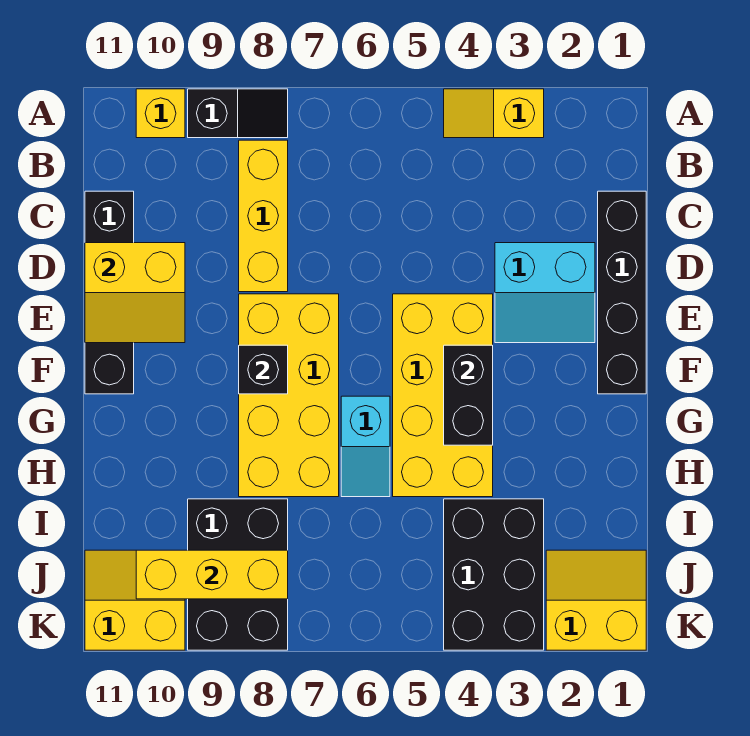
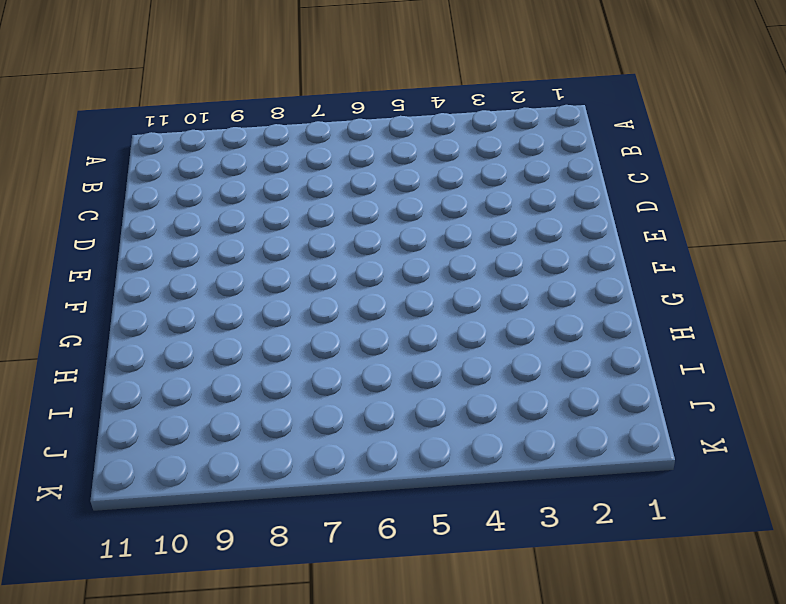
none -> yellow slope A3:A4 level 1 top 3
none -> black slope A8:A9 level 1 top 9
none -> yellow brick A10 level 1

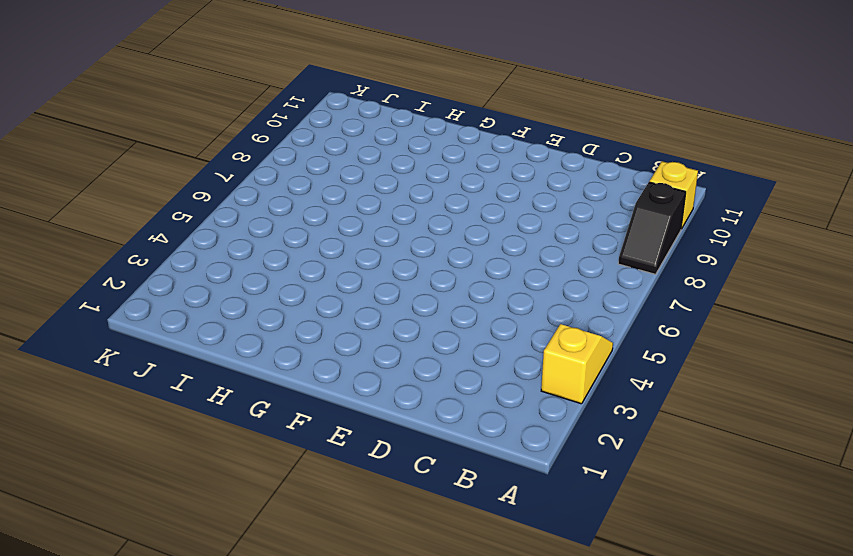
none -> yellow brick B8:D8 level 1
none -> black brick C1:F1 level 1
none -> black brick C11:F11 level 1

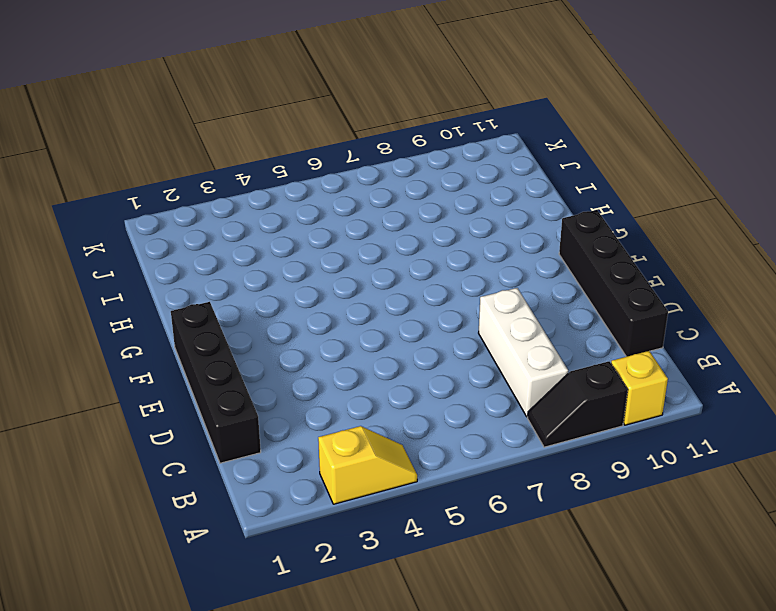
white brick B8:D8 level 1 -> yellow brick B8:D8 level 1
none -> cyan slope D2:E3 level 1 top D
none -> yellow brick E4:H5 level 1
none -> yellow brick E7:H8 level 1

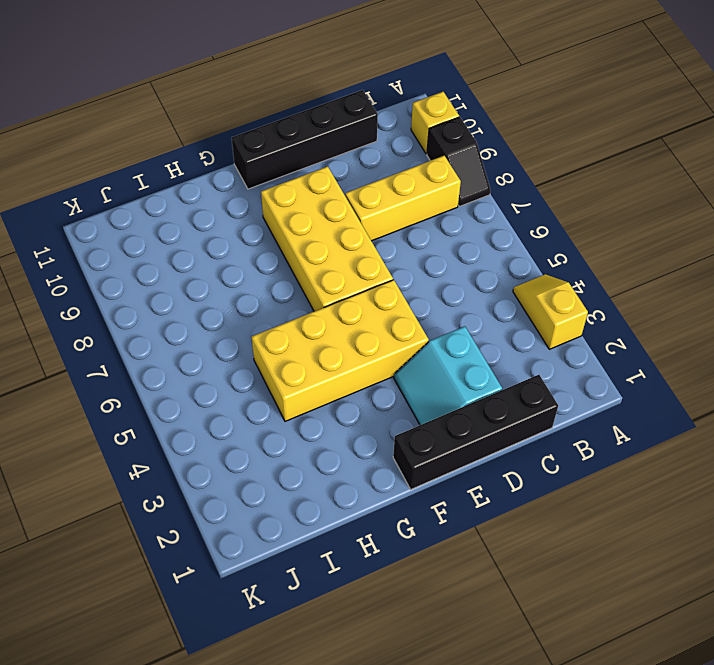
yellow brick E6:F9 level 1 -> yellow brick E7:H8 level 1
none -> cyan slope G6:H6 level 1 top G
none -> black brick I3:K4 level 1
none -> black brick I8:K9 level 1

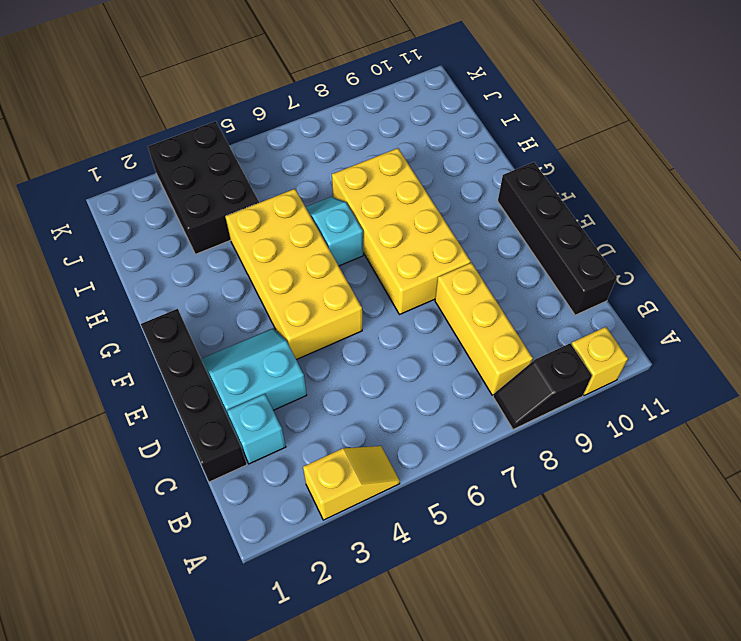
cyan brick C2 level 1 -> none
none -> black brick I8:K9 level 1
none -> yellow slope J1:K2 level 1 top K
none -> yellow slope J10:K11 level 1 top K

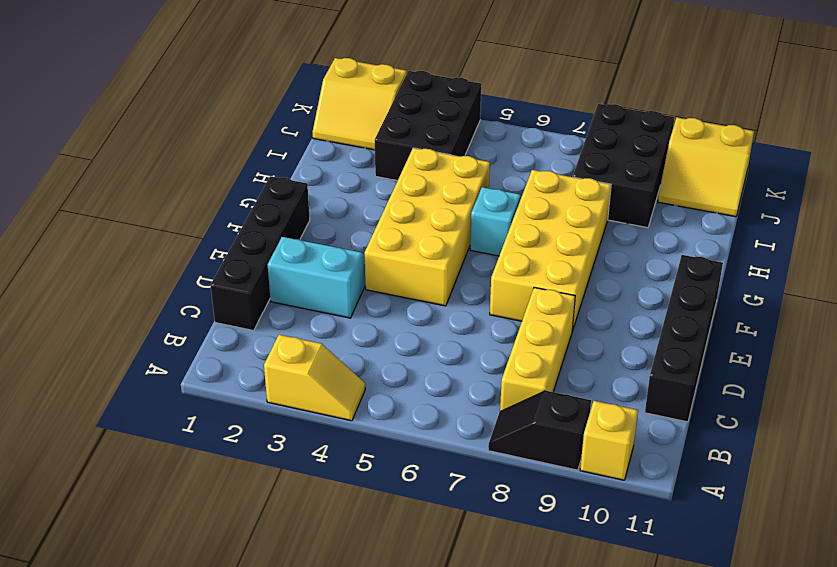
none -> yellow slope D10:E11 level 2 top D
none -> black brick F4:G4 level 2
none -> black brick F8 level 2

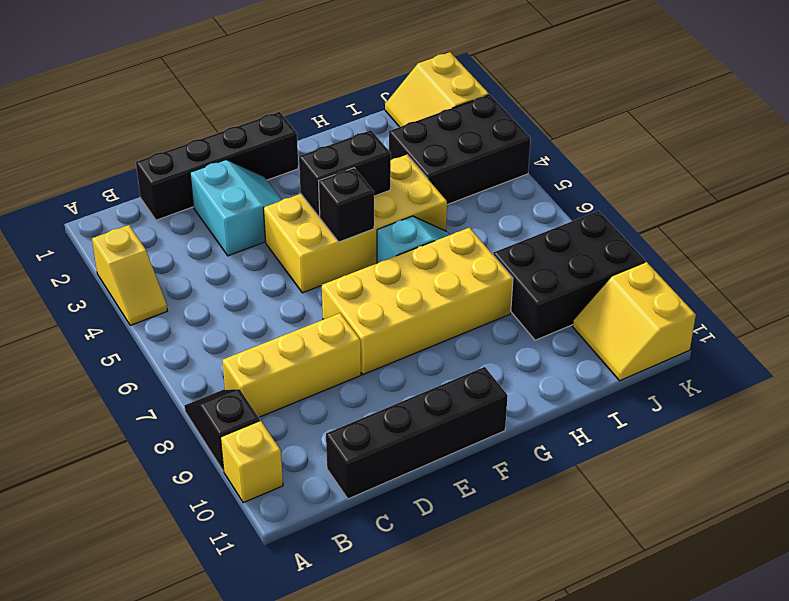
black brick F5 level 2 -> black brick F8 level 2
none -> yellow slope D10:E11 level 2 top D
none -> yellow brick J8:J10 level 2

